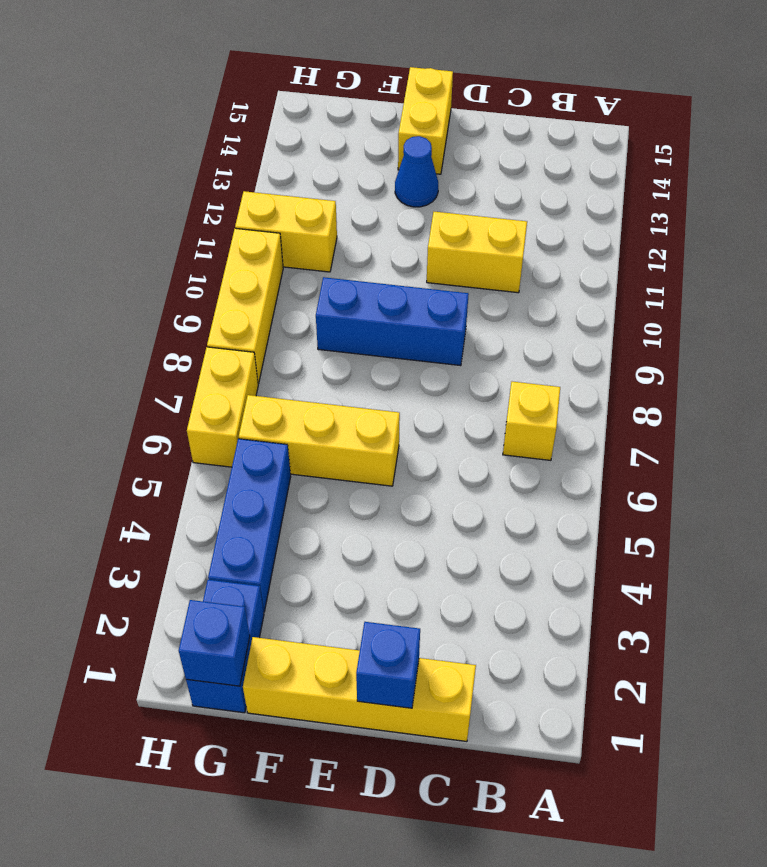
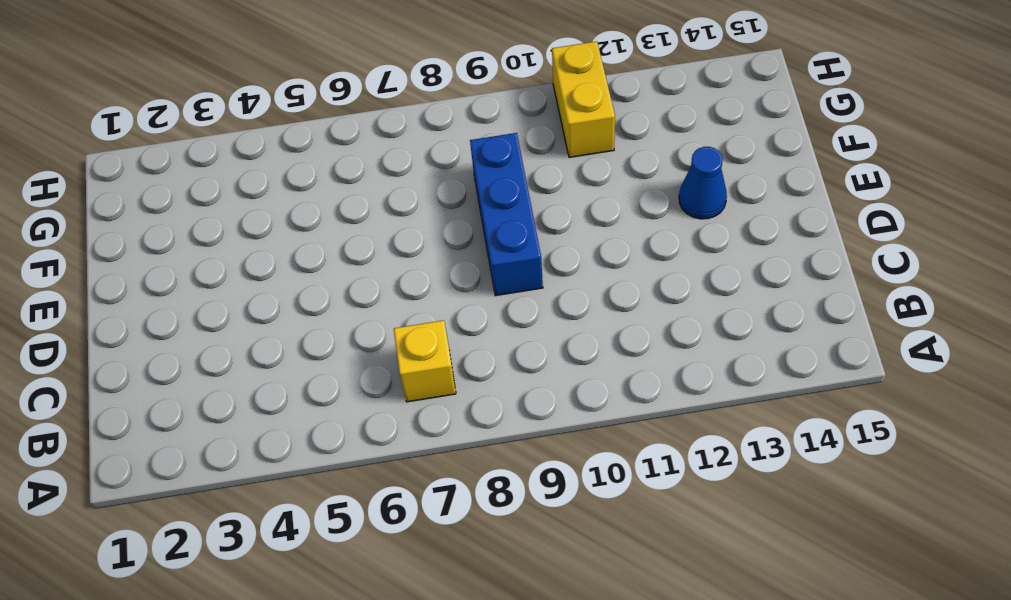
none -> yellow brick C1:F1 level 1
none -> yellow brick C11:D11 level 1
none -> yellow brick E6:G6 level 1

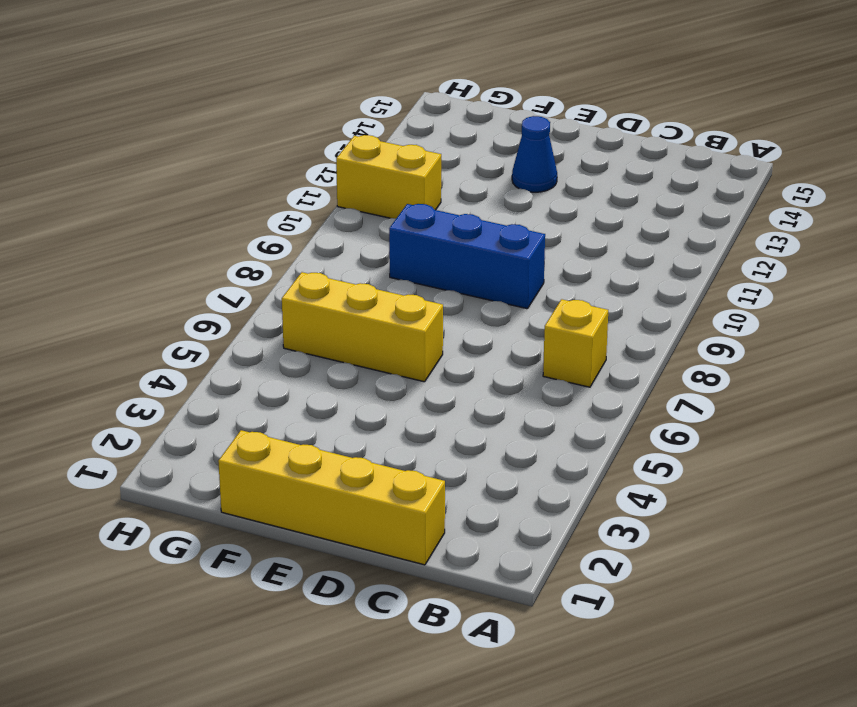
none -> yellow brick C11:D11 level 1
none -> yellow brick E14:E15 level 1
none -> blue brick G1:G2 level 1

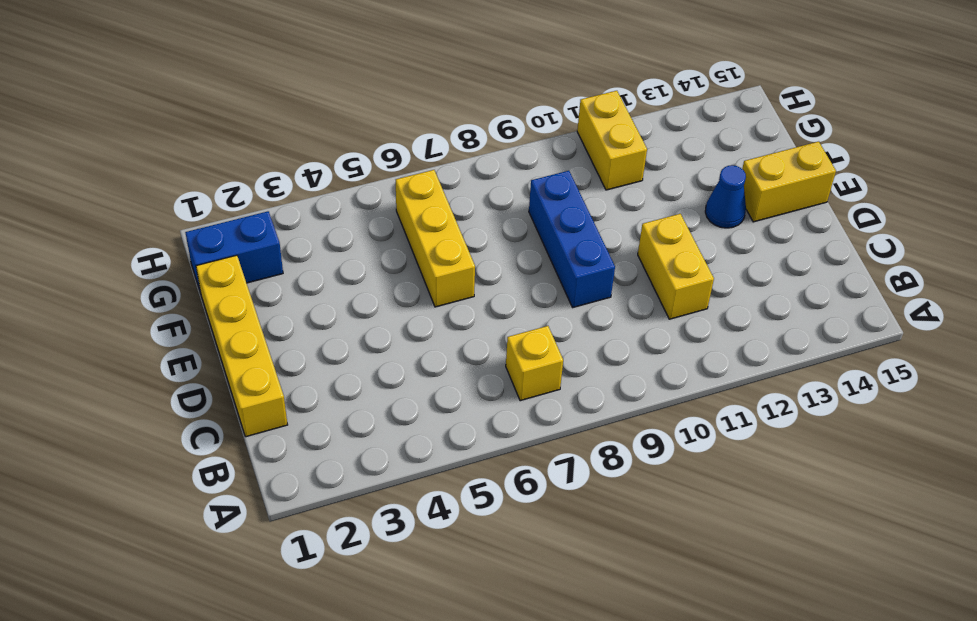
none -> blue brick G3:G5 level 1
none -> yellow brick H6:H7 level 1
none -> yellow brick H8:H10 level 1

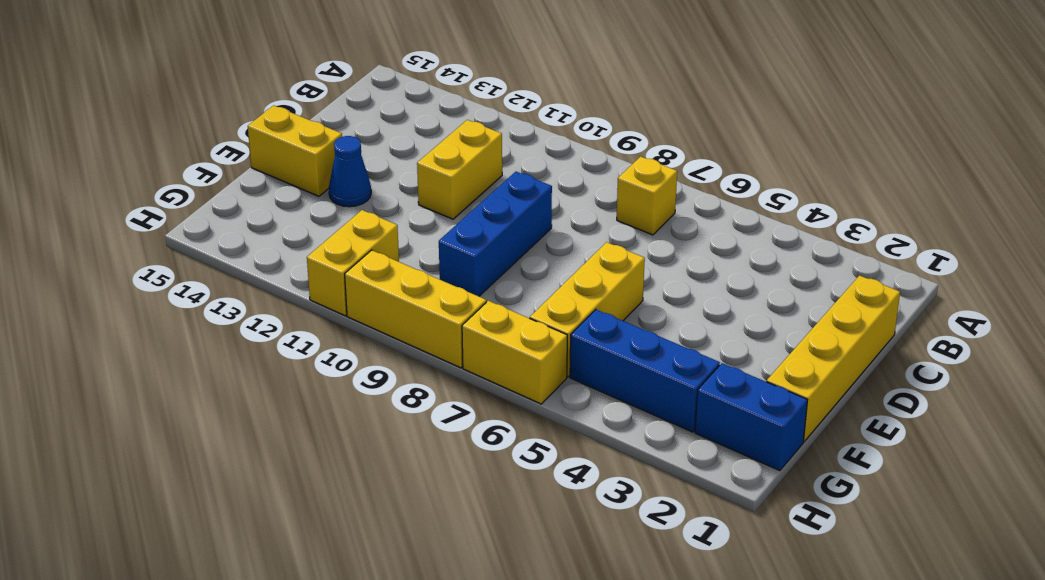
none -> blue brick D1 level 2
none -> blue brick G1 level 2

